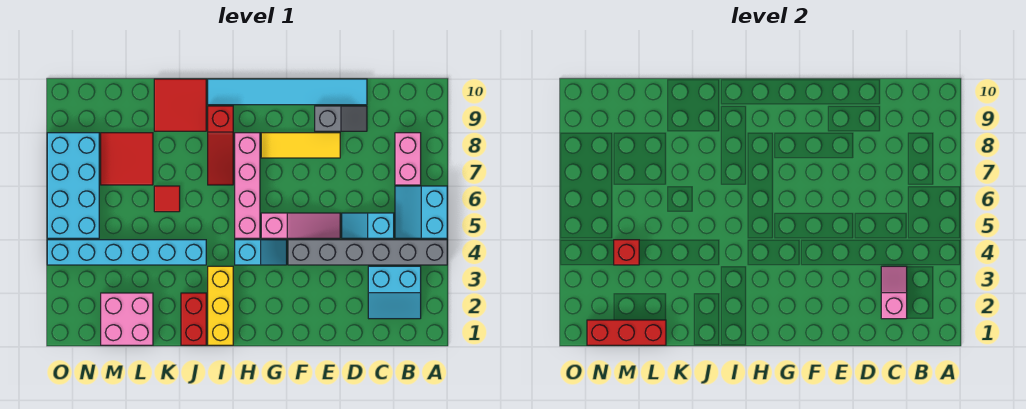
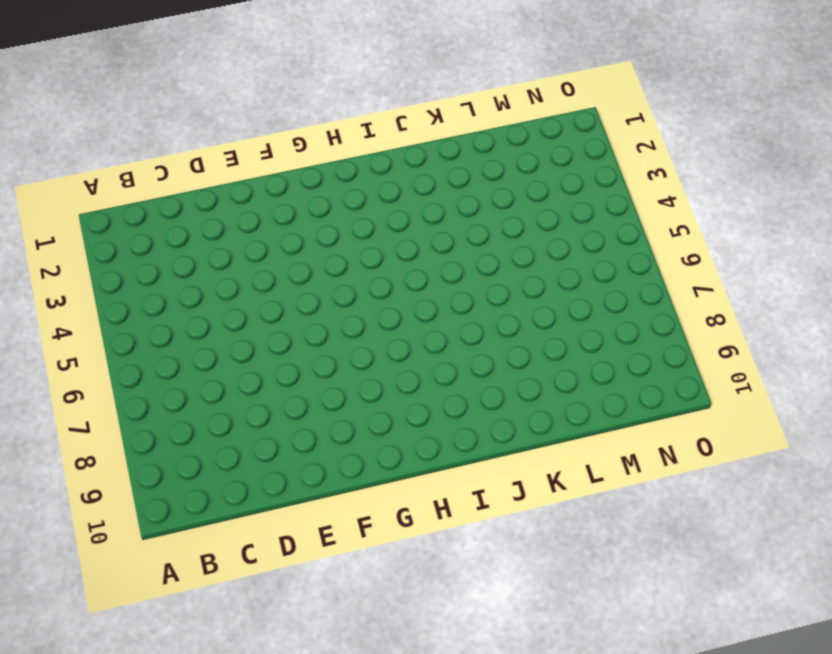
none -> grey brick A4:F4 level 1
none -> cyan slope A5:B6 level 1 top A
none -> cyan slope B2:C3 level 1 top 3

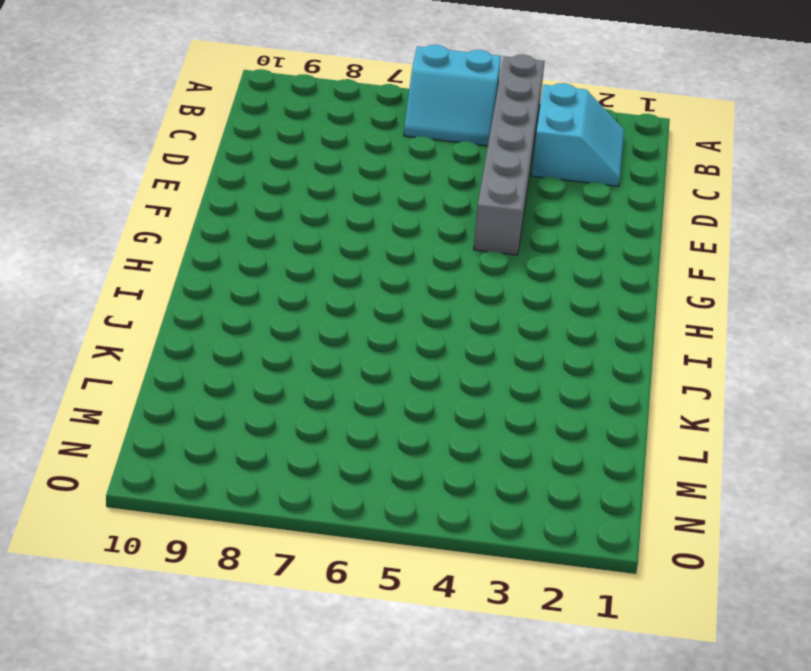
none -> pink brick B7:B8 level 1
none -> cyan slope C5:D5 level 1 top C
none -> grey slope D9:E9 level 1 top E

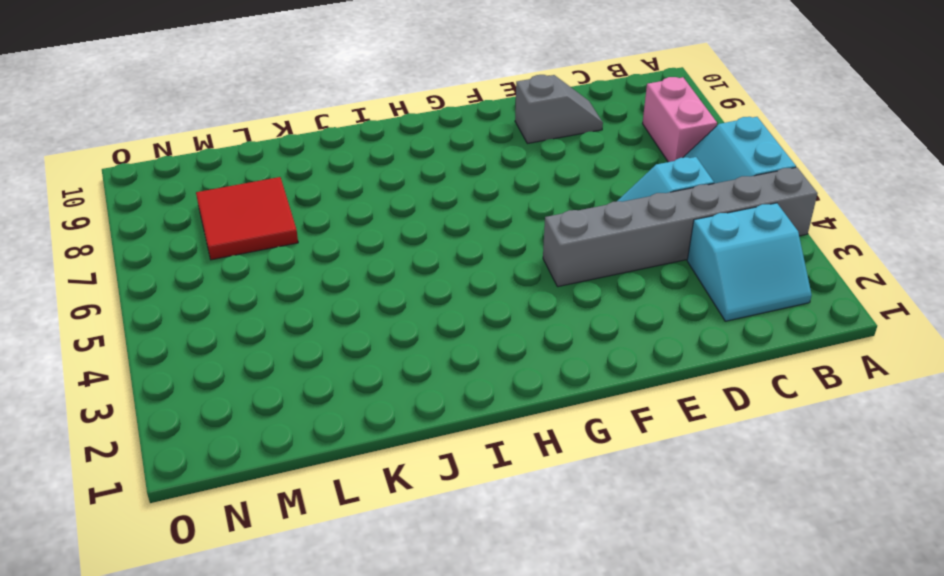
none -> cyan tile D10:I10 level 1
none -> pink slope E5:G5 level 1 top G
none -> yellow tile E8:G8 level 1

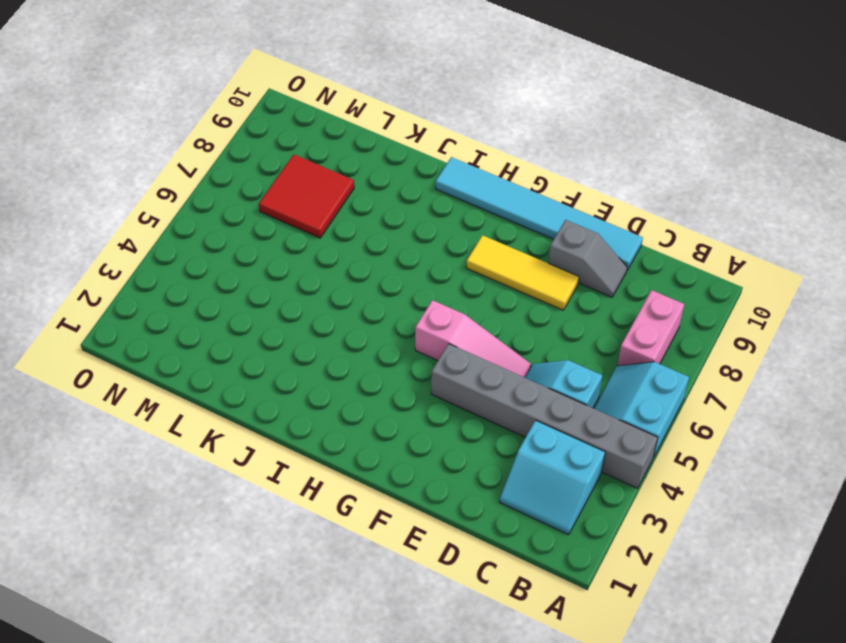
none -> cyan slope G4:H4 level 1 top H
none -> pink brick H5:H8 level 1
none -> yellow brick I1:I3 level 1

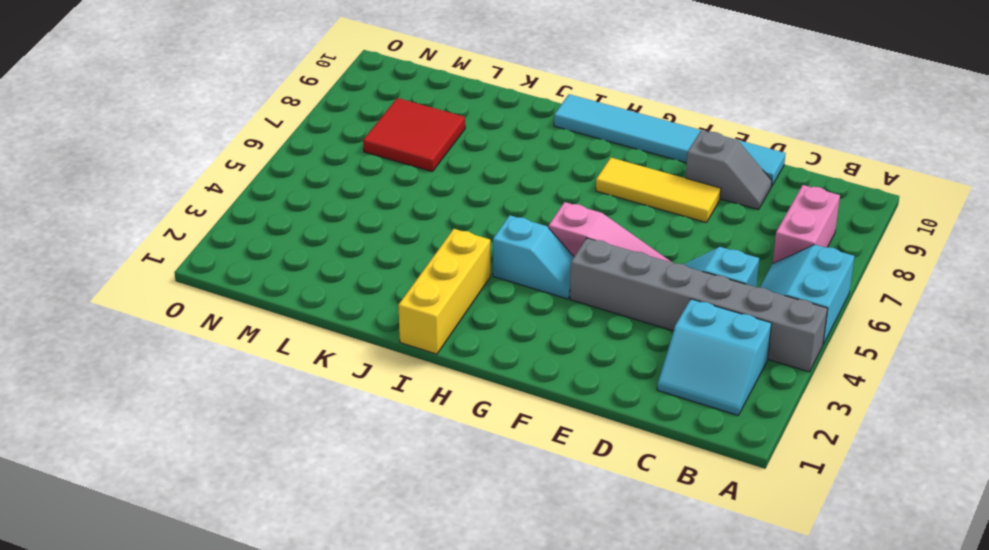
none -> pink brick H5:H8 level 1
none -> red slope I7:I9 level 1 top 9
none -> red brick J1:J2 level 1

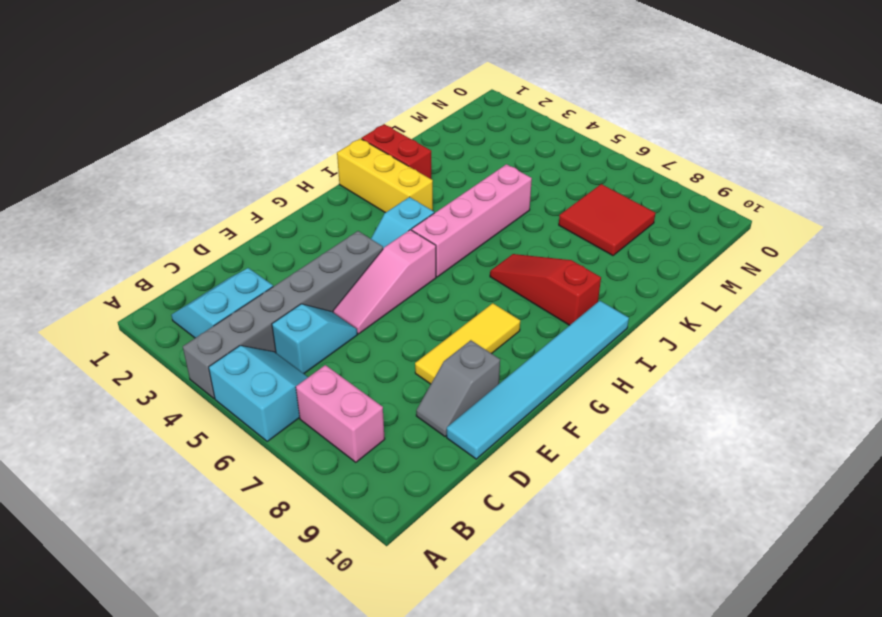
pink brick H5:K5 level 1 -> pink brick H5:H8 level 1
none -> cyan brick J4:O4 level 1
none -> red tile J9:K10 level 1
none -> red tile K6 level 1

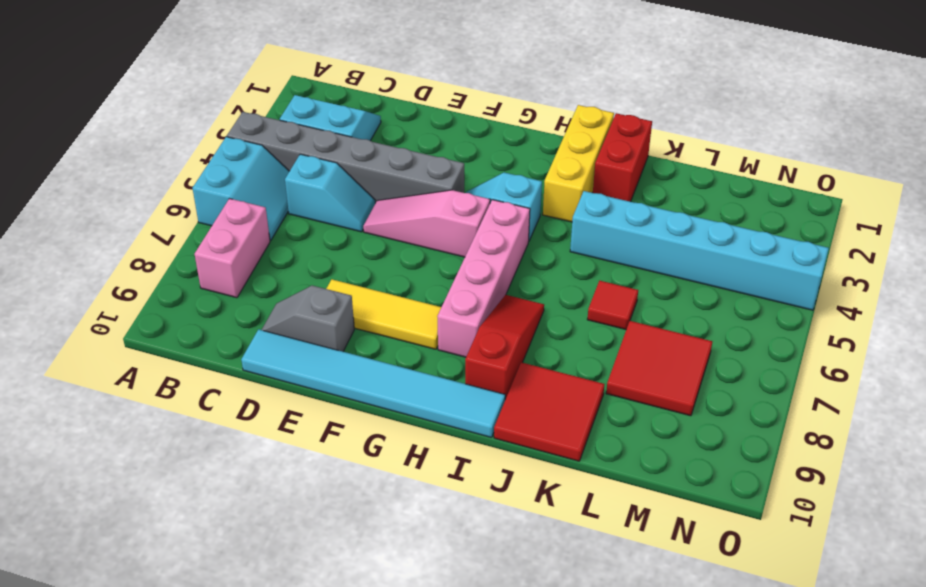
none -> pink brick L1:M2 level 1
none -> cyan brick N5:O8 level 1
none -> pink slope C2:C3 level 2 top 2

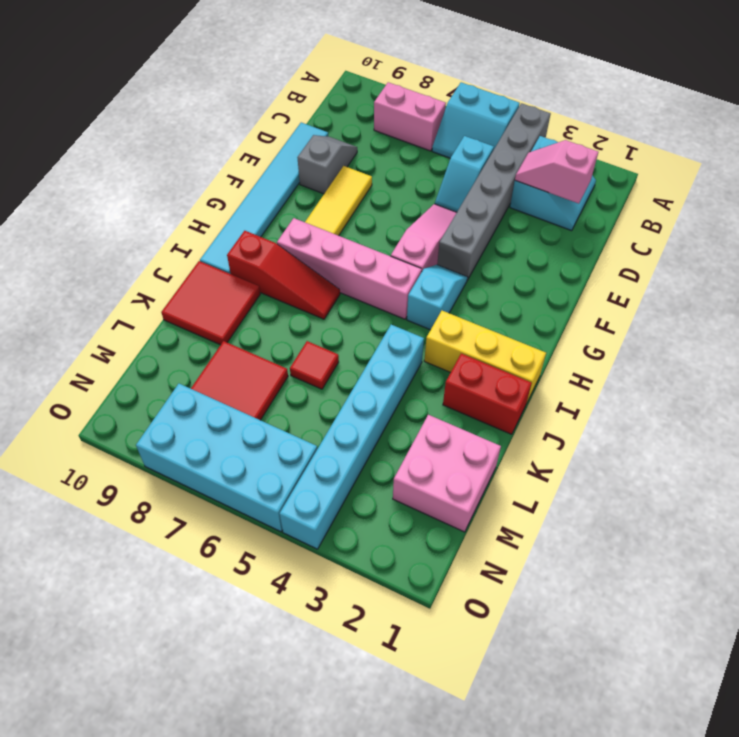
none -> red brick L1:N1 level 2
none -> red brick M4 level 2

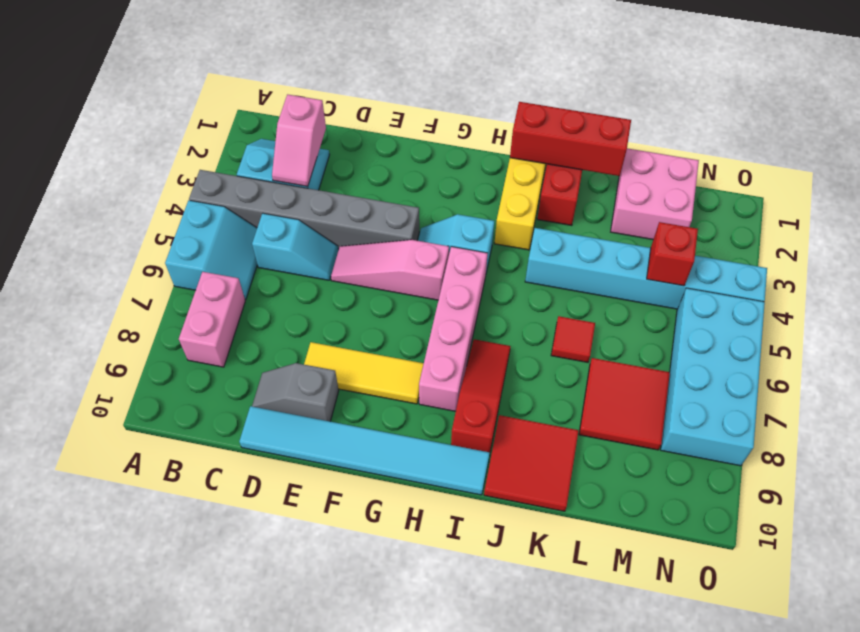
red brick I1:K1 level 2 -> red brick L1:N1 level 2

